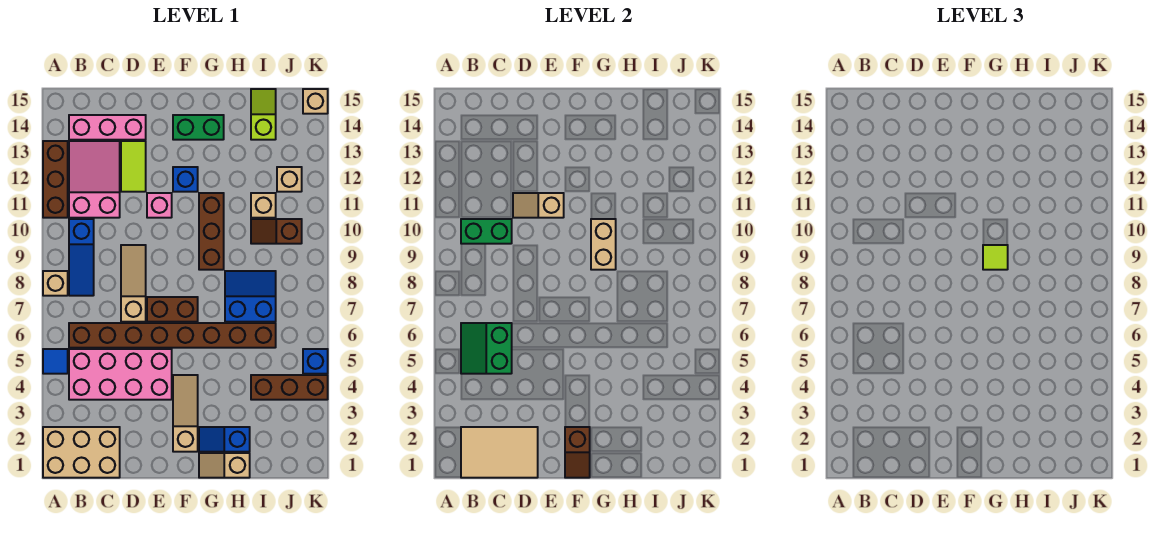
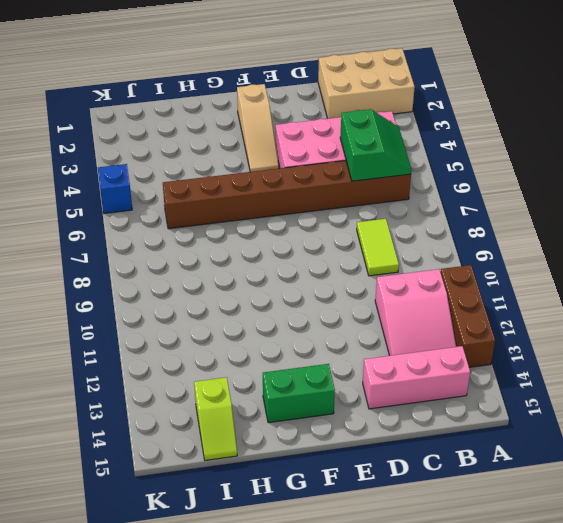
lime tile C8:C9 level 1 -> lime tile D12:D13 level 1
none -> blue tile A5 level 1
none -> tan brick A8 level 1
none -> blue slope B8:B10 level 1 top 10
none -> tan slope D7:D9 level 1 top 7

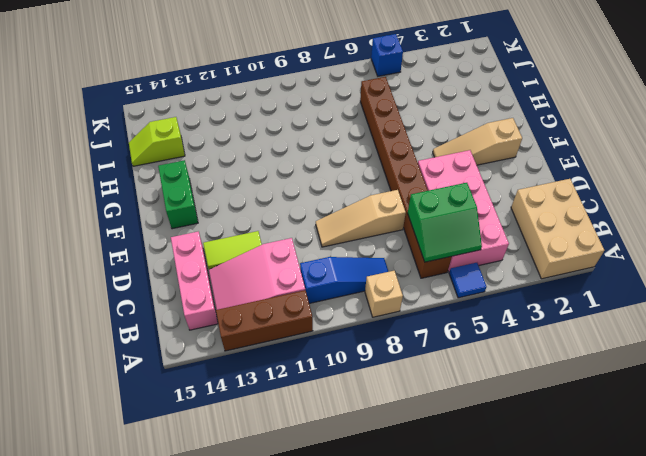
none -> brown brick E7:F7 level 1
none -> pink brick E11 level 1
none -> blue brick F12 level 1
none -> tan slope G1:H1 level 1 top H

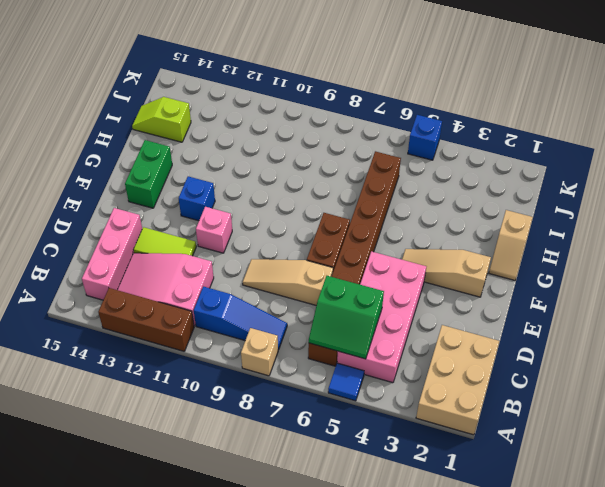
none -> blue slope G2:H2 level 1 top H
none -> brown brick G9:G11 level 1
none -> blue slope H7:I8 level 1 top 7
none -> brown brick I4:K4 level 1

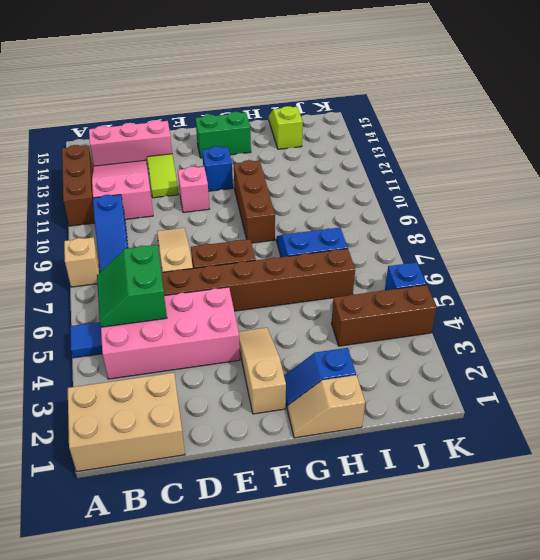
none -> brown slope I10:J10 level 1 top J
none -> tan brick I11 level 1
none -> tan brick J12 level 1
none -> tan brick K15 level 1

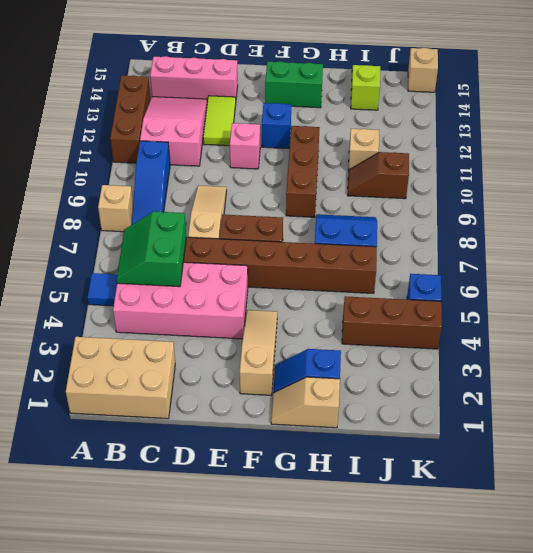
none -> tan brick J12 level 1
none -> tan tile B1:D2 level 2
none -> green brick B10:C10 level 2
none -> tan slope D11:E11 level 2 top E

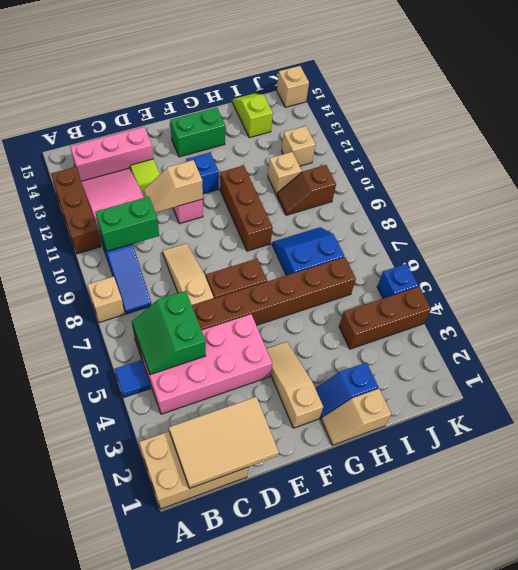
none -> brown slope F1:F2 level 2 top 2
none -> tan brick G9:G10 level 2
none -> lime tile G9 level 3

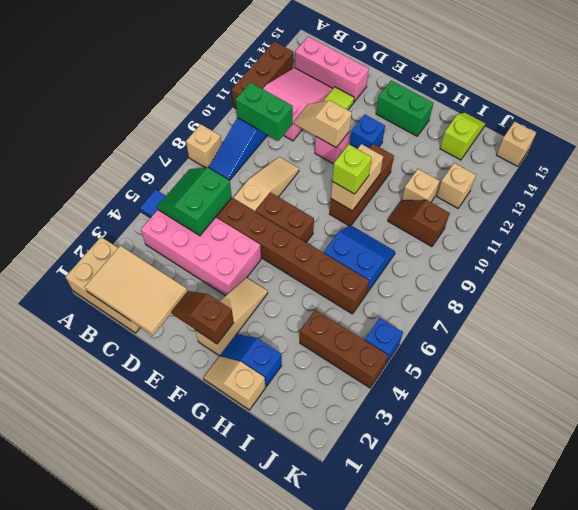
brown slope E2:F2 level 2 top F -> brown slope F1:F2 level 2 top 2
lime brick G9 level 3 -> lime tile G9 level 3

